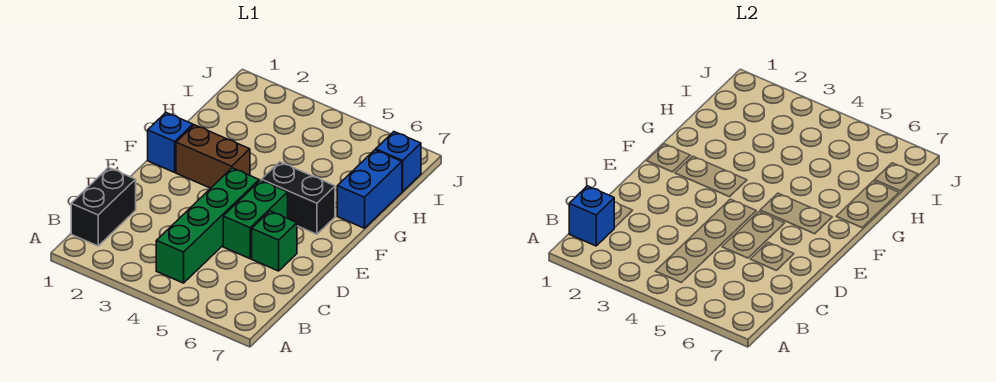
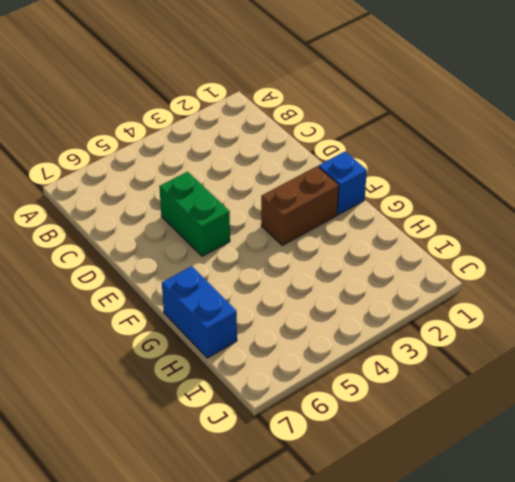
none -> black brick B1:C1 level 1
none -> green brick B4:E4 level 1

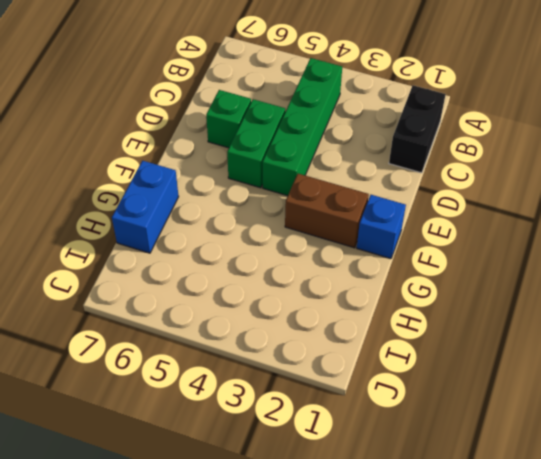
none -> black brick F5:F6 level 1
none -> blue brick I7 level 1

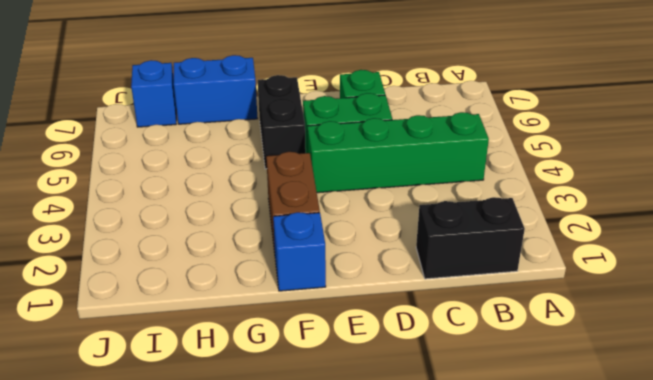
none -> blue brick B1 level 2

